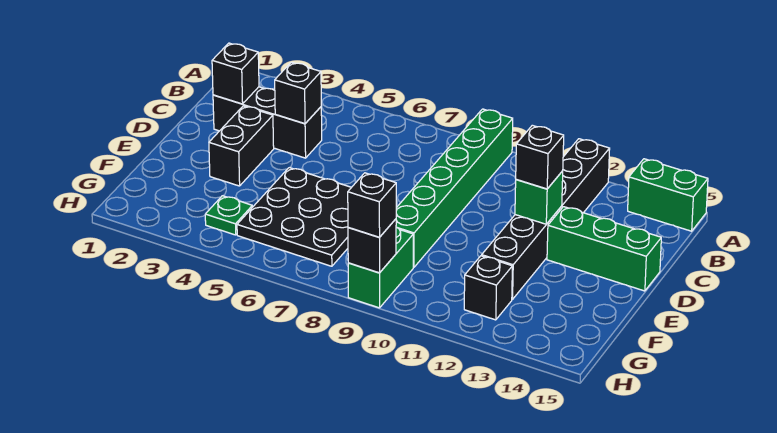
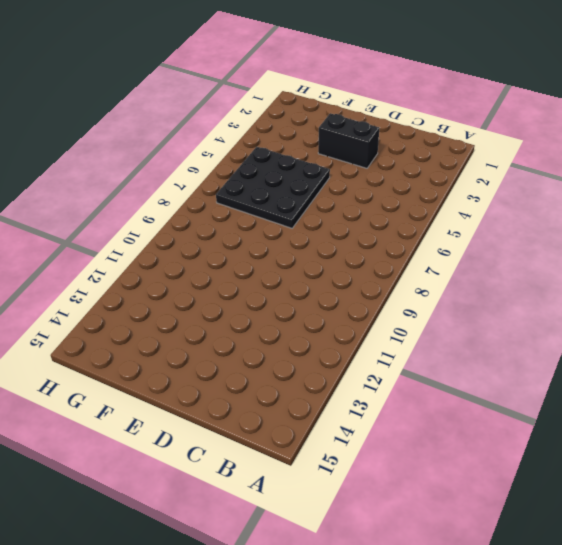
none -> green brick A9:F9 level 1
none -> black brick A12:F12 level 1
none -> green brick A14:A15 level 1

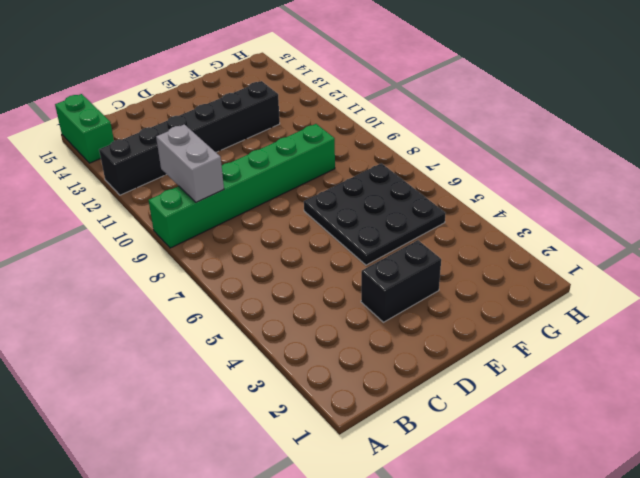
grey brick B9:B10 level 2 -> none
none -> black brick C2:C4 level 1
none -> green brick D13:D15 level 1
none -> green plate G4 level 1

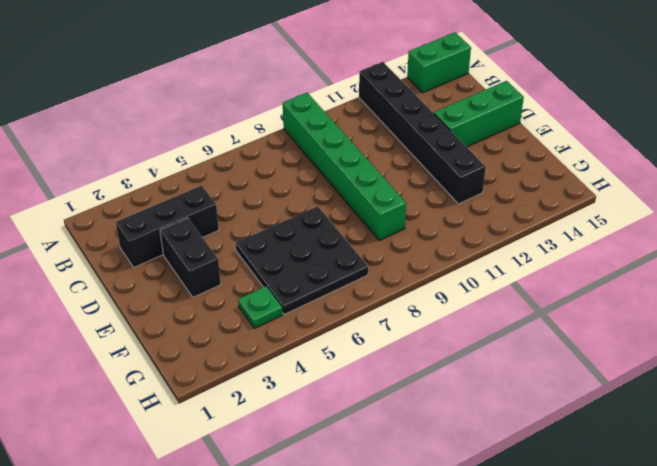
none -> green brick G9:H9 level 1
none -> black brick G12 level 1
none -> black brick C2 level 2

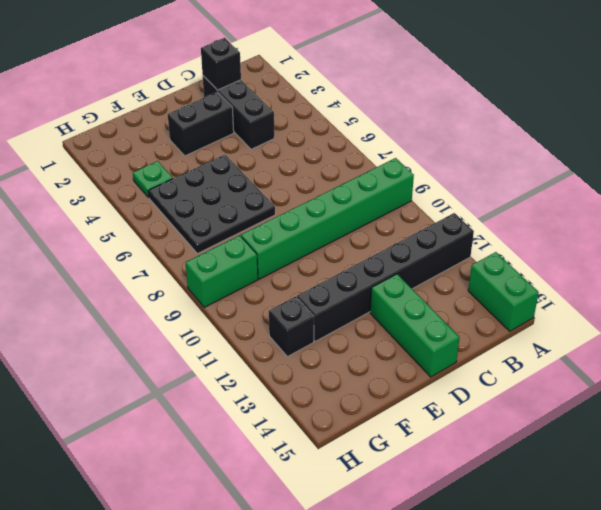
none -> black brick C4 level 2
none -> green brick D12 level 2
none -> black brick H9 level 2

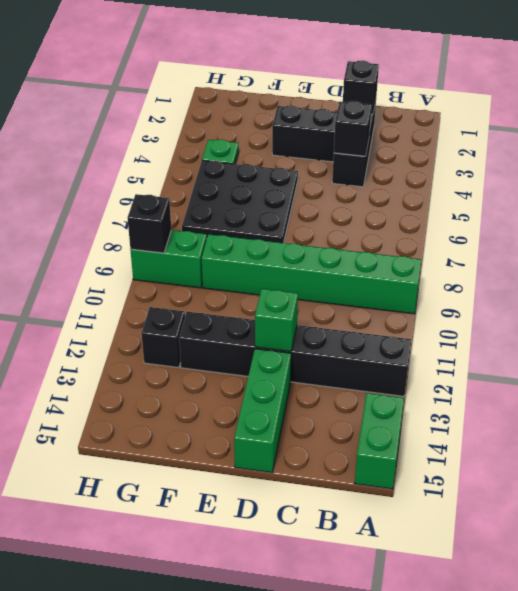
none -> black brick D12 level 3
none -> black brick H9 level 3

